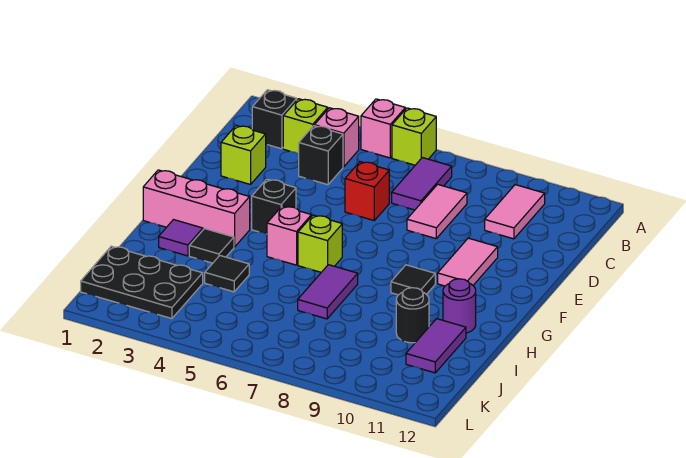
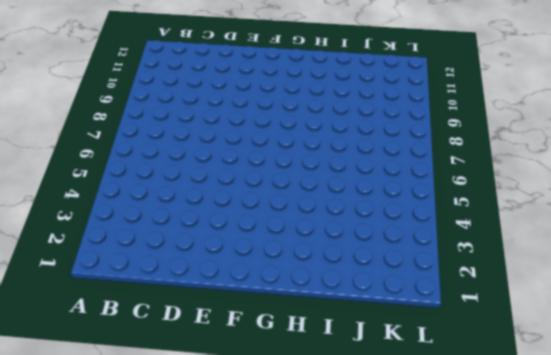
none -> pink brick A5 level 1
none -> lime brick A6 level 1
none -> black brick B2 level 1

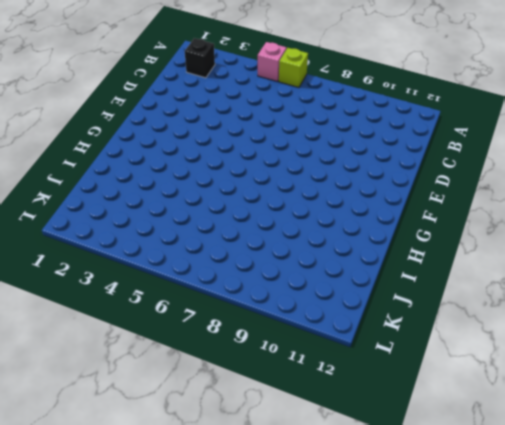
none -> lime brick B3 level 1
none -> pink brick B4 level 1
none -> purple tile B7:C7 level 1

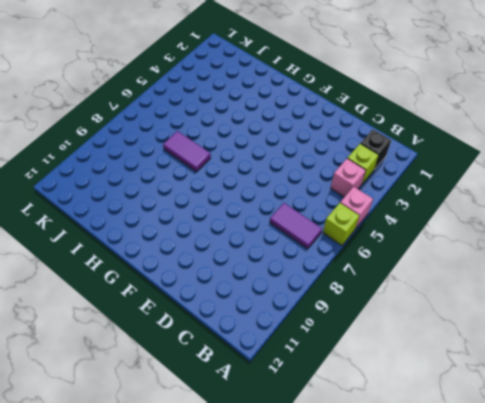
none -> pink tile B10:C10 level 1
none -> black brick C4 level 1
none -> pink tile C8:D8 level 1

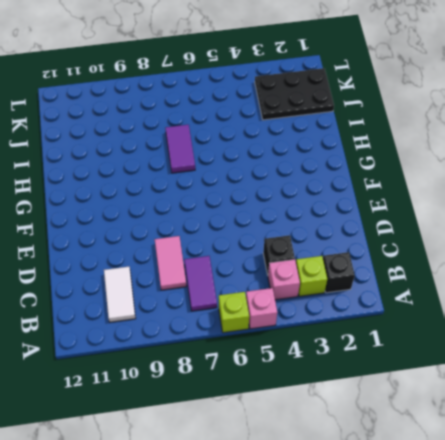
white tile B10:C10 level 1 -> pink tile B10:C10 level 1
none -> lime brick D2 level 1
none -> red brick D6 level 1
none -> pink tile E10:F10 level 1

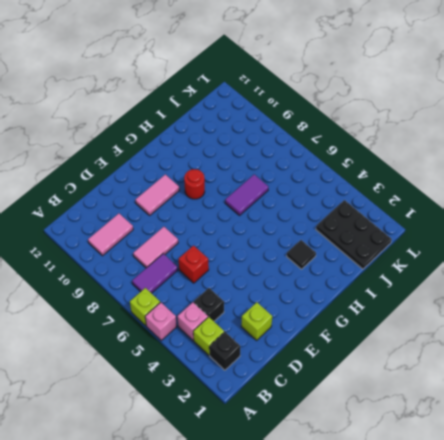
red round brick G9 level 1 -> black tile G9 level 1
none -> black brick F4 level 1
none -> pink brick G1:G3 level 1
none -> pink brick G5 level 1

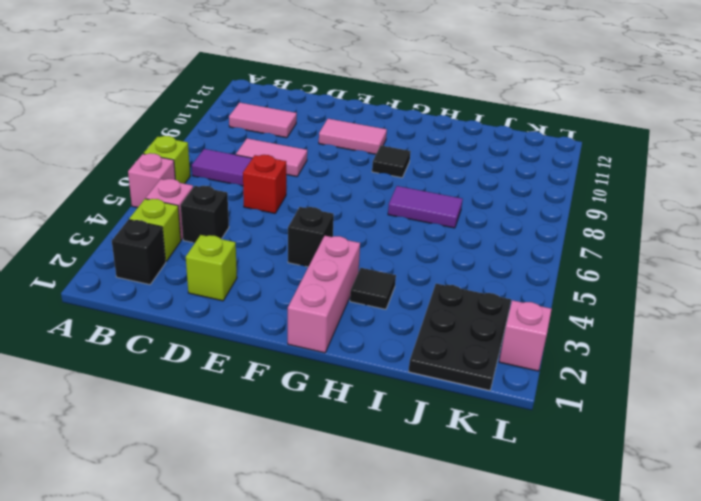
pink brick L2 level 1 -> pink brick G5 level 1
none -> lime brick G6 level 1
none -> purple tile H2 level 1
none -> purple round brick H11 level 1

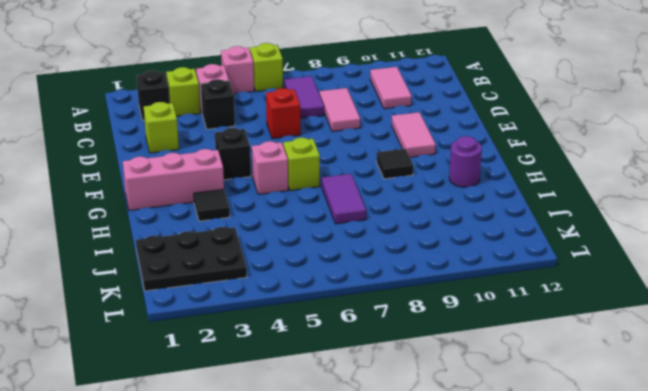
none -> purple tile H2 level 1
none -> black tile I4 level 1
none -> black round brick I10 level 1

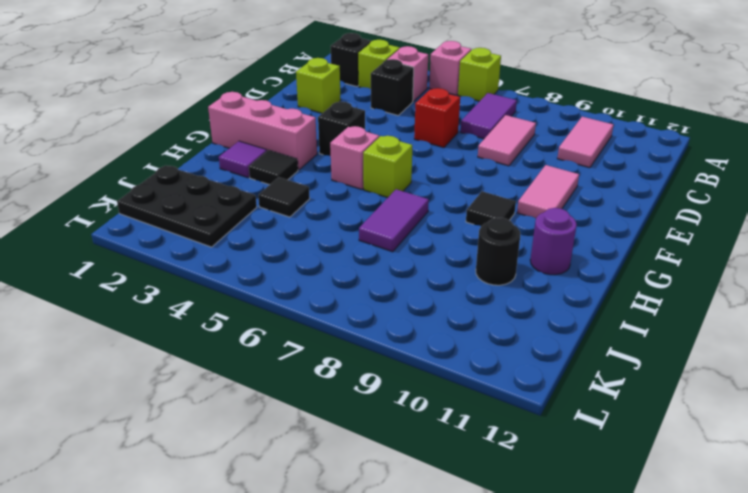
none -> purple tile I11:J11 level 1

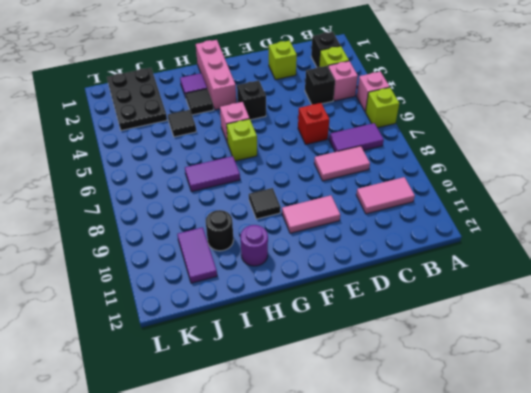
purple tile J10:J11 level 1 -> purple tile I11:J11 level 1

